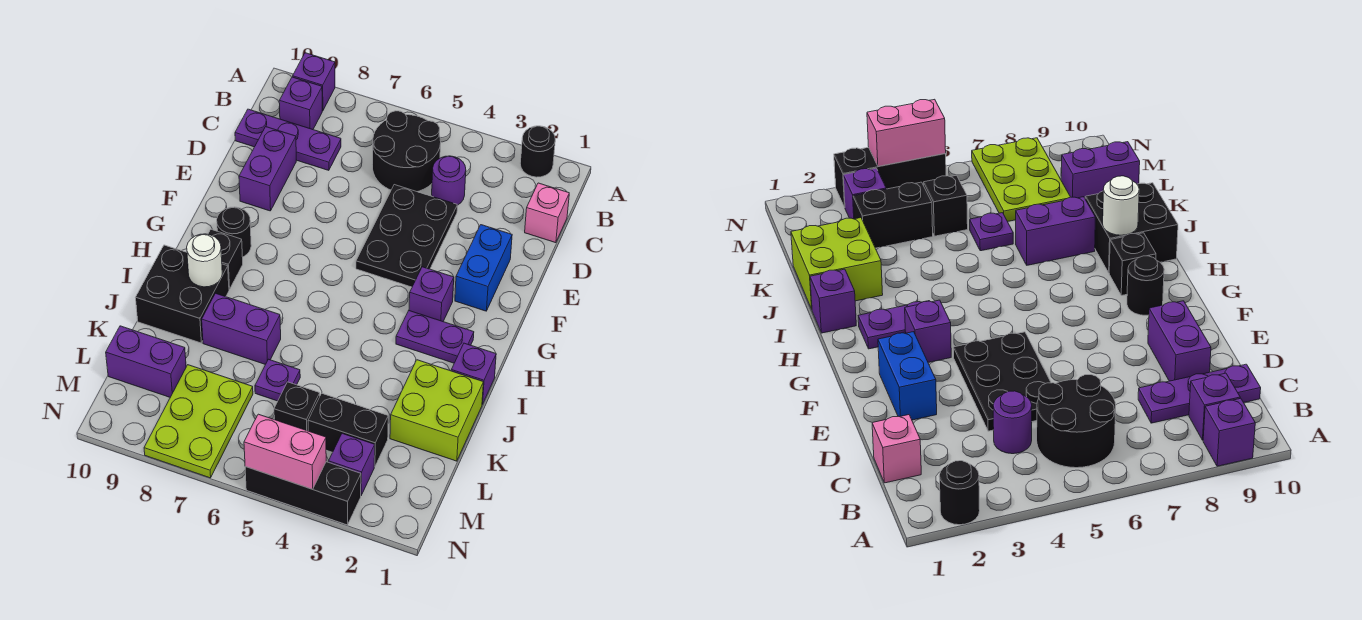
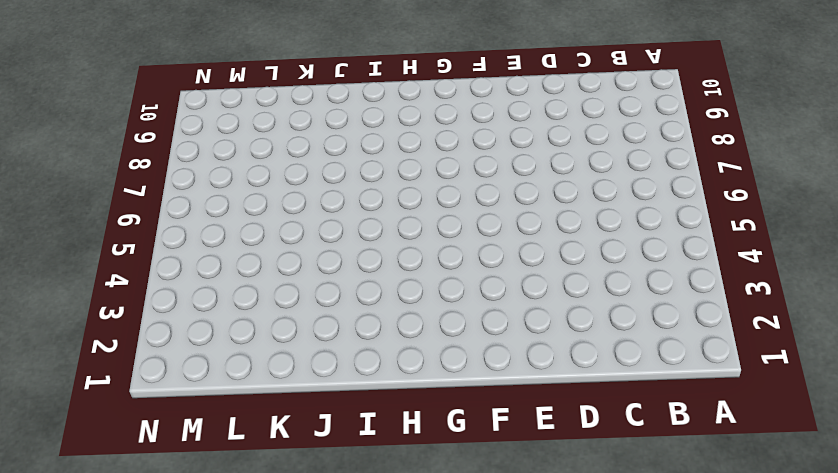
none -> black round brick A2 level 1
none -> purple brick A9 level 1
none -> black round brick B5:C6 level 1

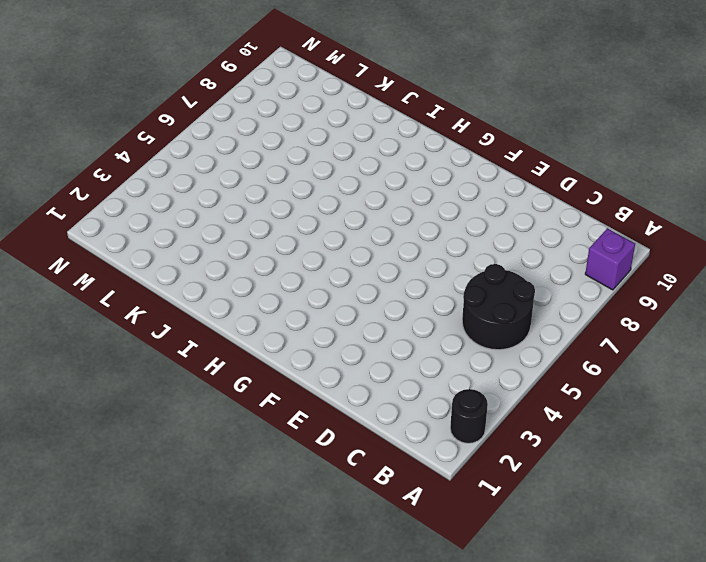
none -> purple brick B9 level 1
none -> pink brick C1 level 1
none -> purple round brick C4 level 1

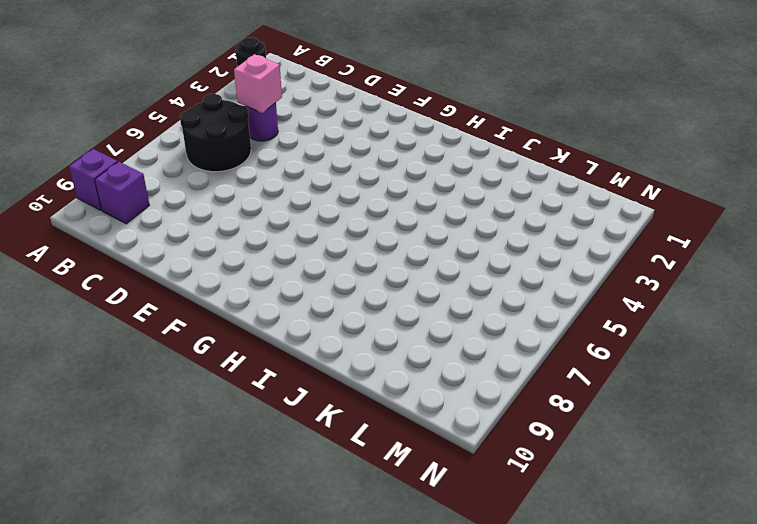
pink brick C4 level 2 -> pink brick C1 level 1
none -> purple plate C8:C10 level 1
none -> black plate D4:F5 level 1
none -> purple brick D9:E9 level 1

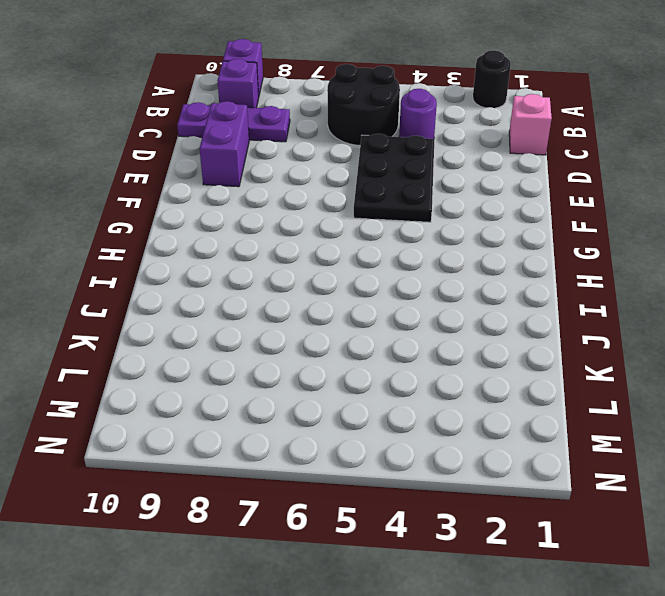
none -> blue brick E2:F2 level 1
none -> purple brick G3 level 1
none -> black round brick G9 level 1

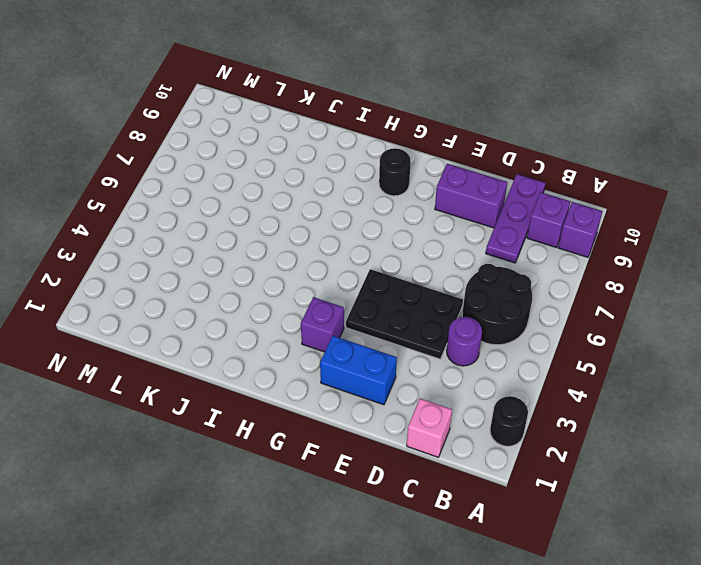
none -> purple plate H2:H3 level 1
none -> black brick H9 level 1
none -> purple brick I1 level 1

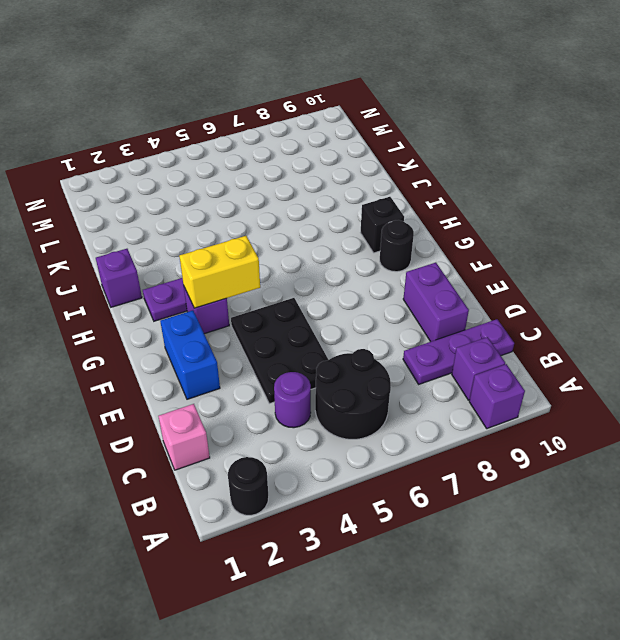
yellow brick G3:G4 level 2 -> none
none -> black brick I9:J10 level 1
none -> lime brick J1:K2 level 1
none -> purple brick J7:J8 level 1

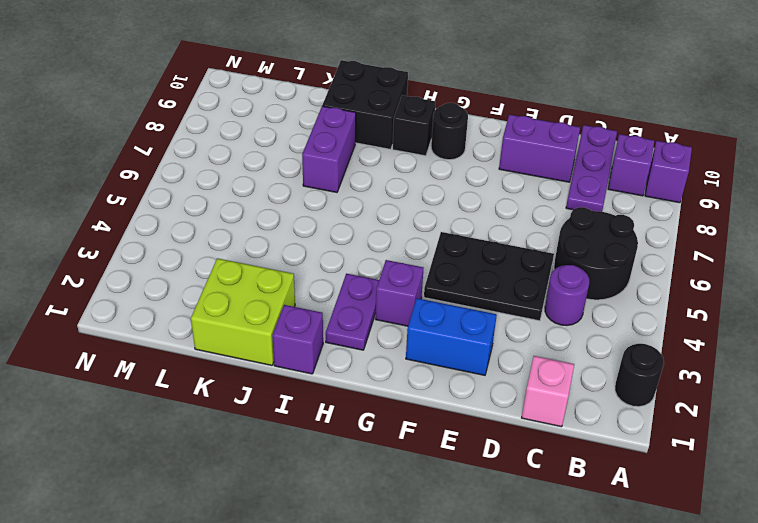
none -> purple plate K6 level 1
none -> black brick L3:L4 level 1
none -> black brick L5 level 1

